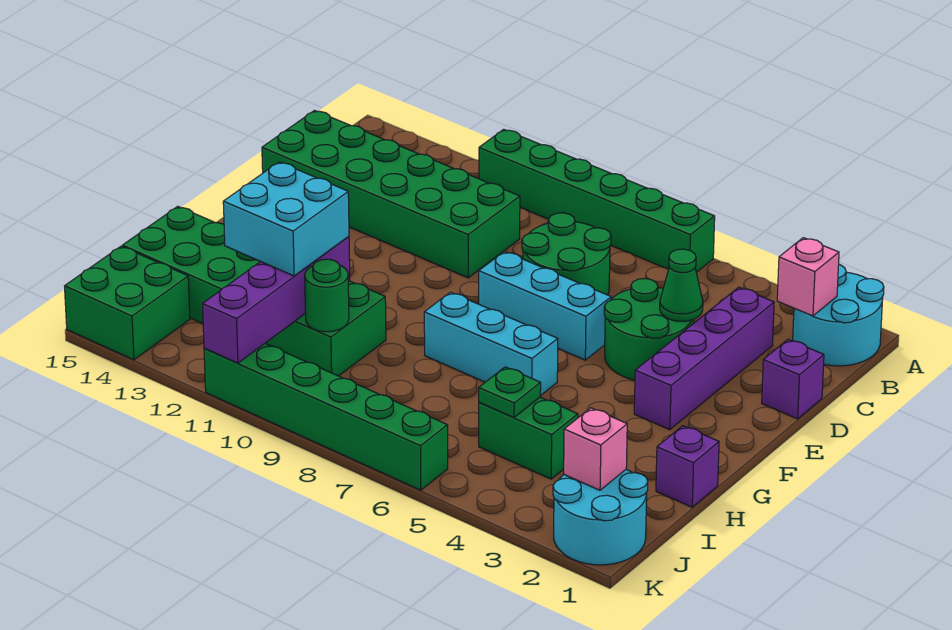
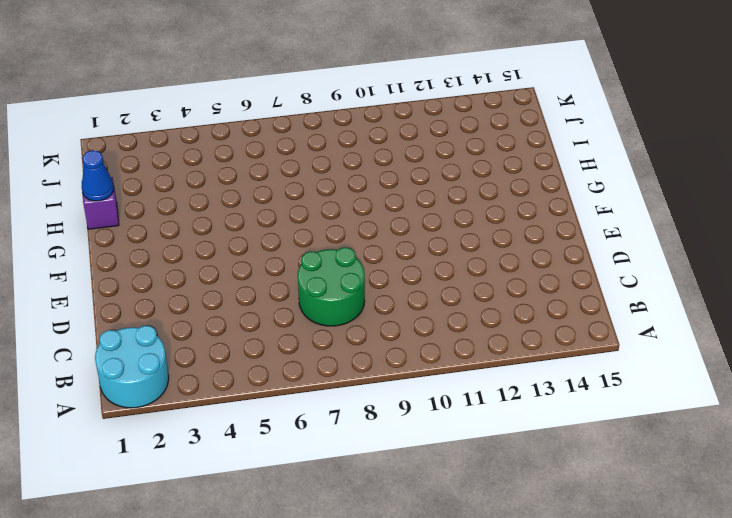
blue cone H1 level 2 -> none
none -> green brick A6:A11 level 1
none -> purple brick C3:F3 level 1
none -> green brick C10:D15 level 1

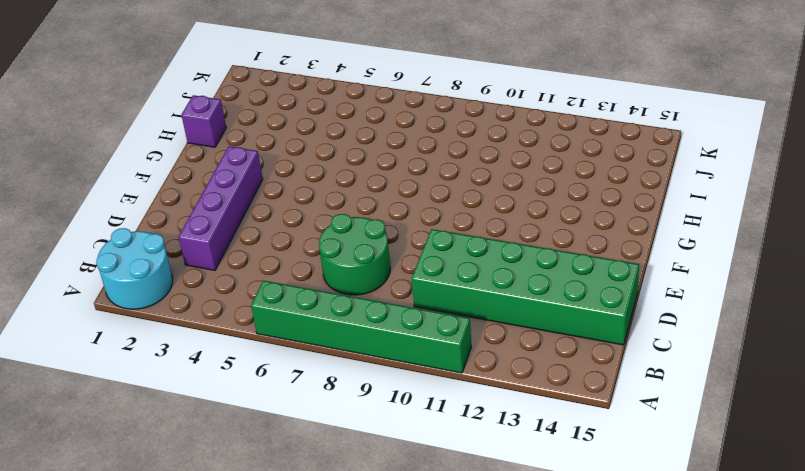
none -> purple brick D1 level 1
none -> green round brick D4:E5 level 1
none -> cyan brick E6:E8 level 1

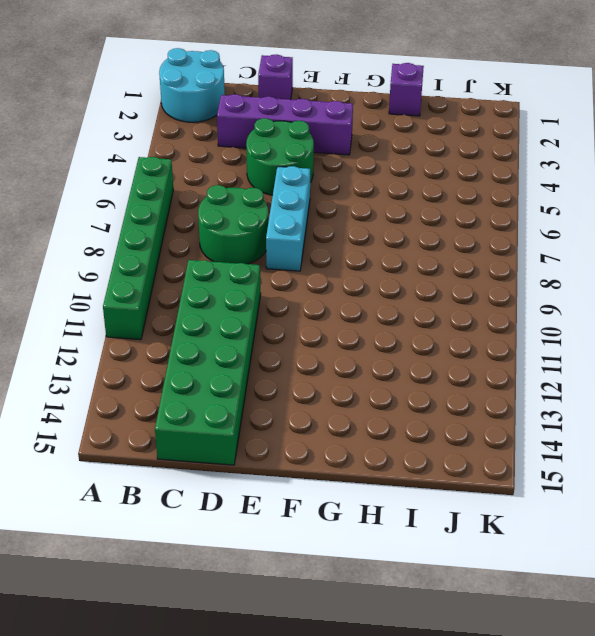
none -> cyan brick G6:G8 level 1
none -> green brick H10:I15 level 1
none -> green brick I4:I5 level 1

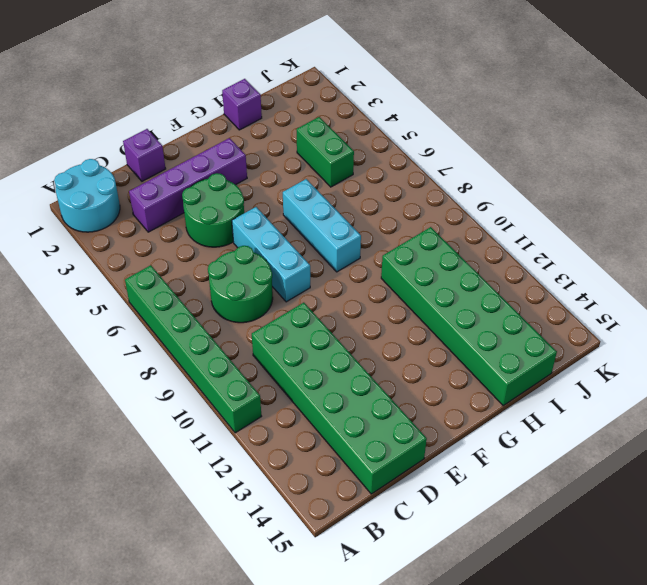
none -> cyan round brick J1:K2 level 1
none -> green brick J14:K15 level 1
none -> green brick K6:K11 level 1

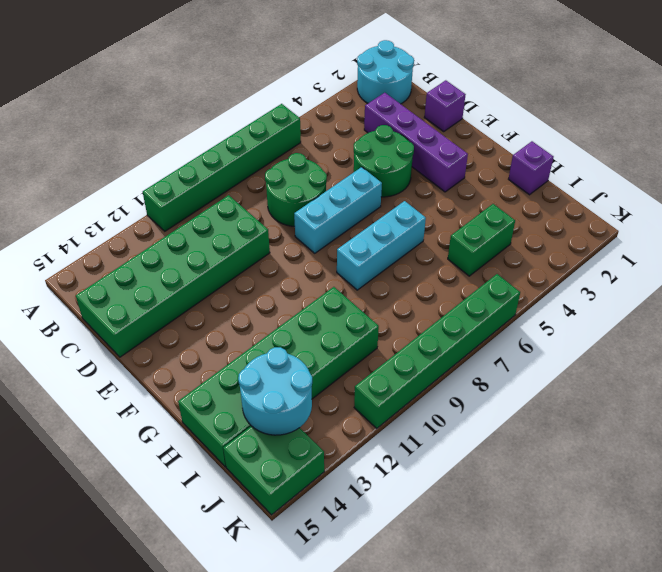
cyan round brick I13:J14 level 2 -> cyan round brick J1:K2 level 1
none -> pink brick B2 level 2
none -> green cone D4 level 2
none -> purple brick H11:K11 level 2

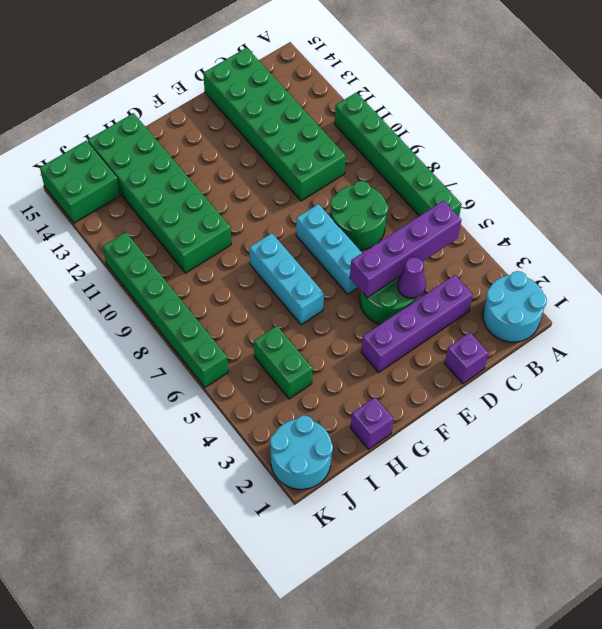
purple brick B5:E5 level 2 -> purple brick H11:K11 level 2
purple cone D4 level 2 -> green cone D4 level 2
none -> pink brick B2 level 2
none -> green plate I5 level 2
none -> green round brick I10 level 2

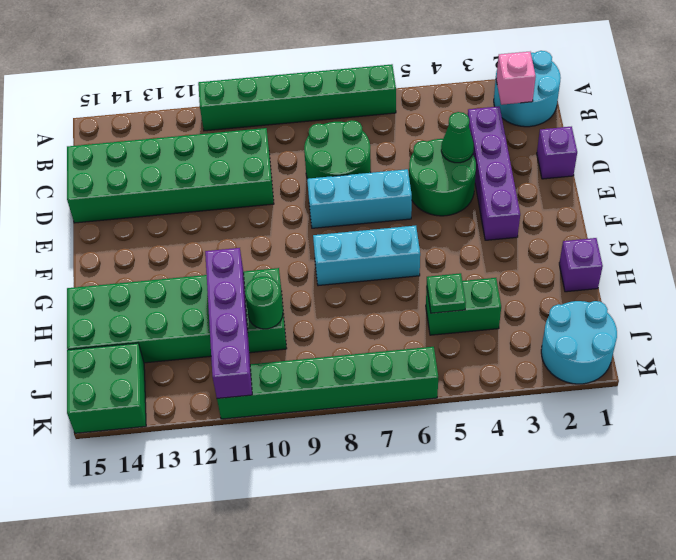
none -> pink brick J2 level 2
none -> cyan brick H11:I12 level 3

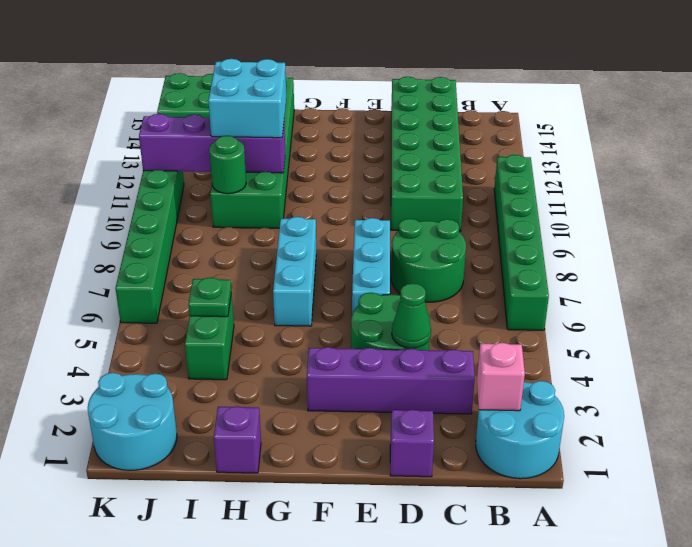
none -> pink brick J2 level 2

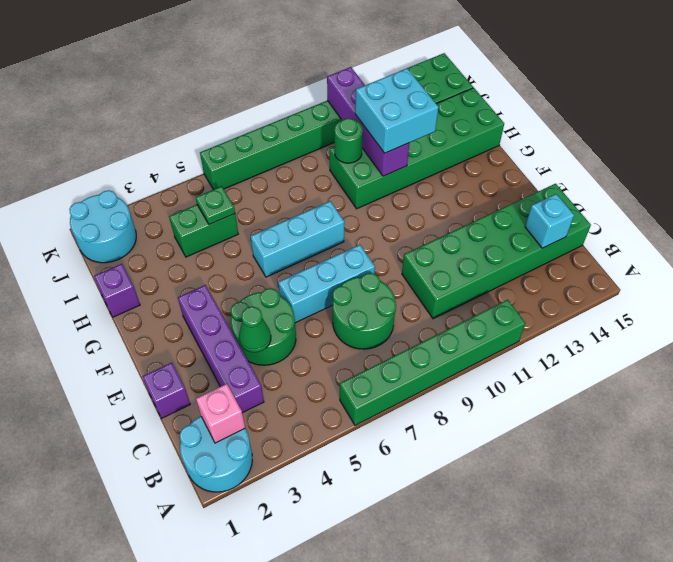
cyan brick C14 level 2 -> none
none -> pink brick J2 level 2

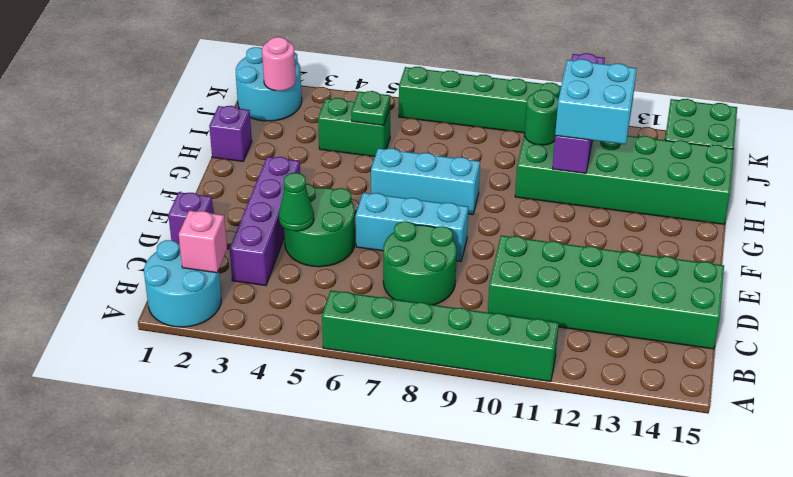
pink round brick J2 level 2 -> pink brick J2 level 2

